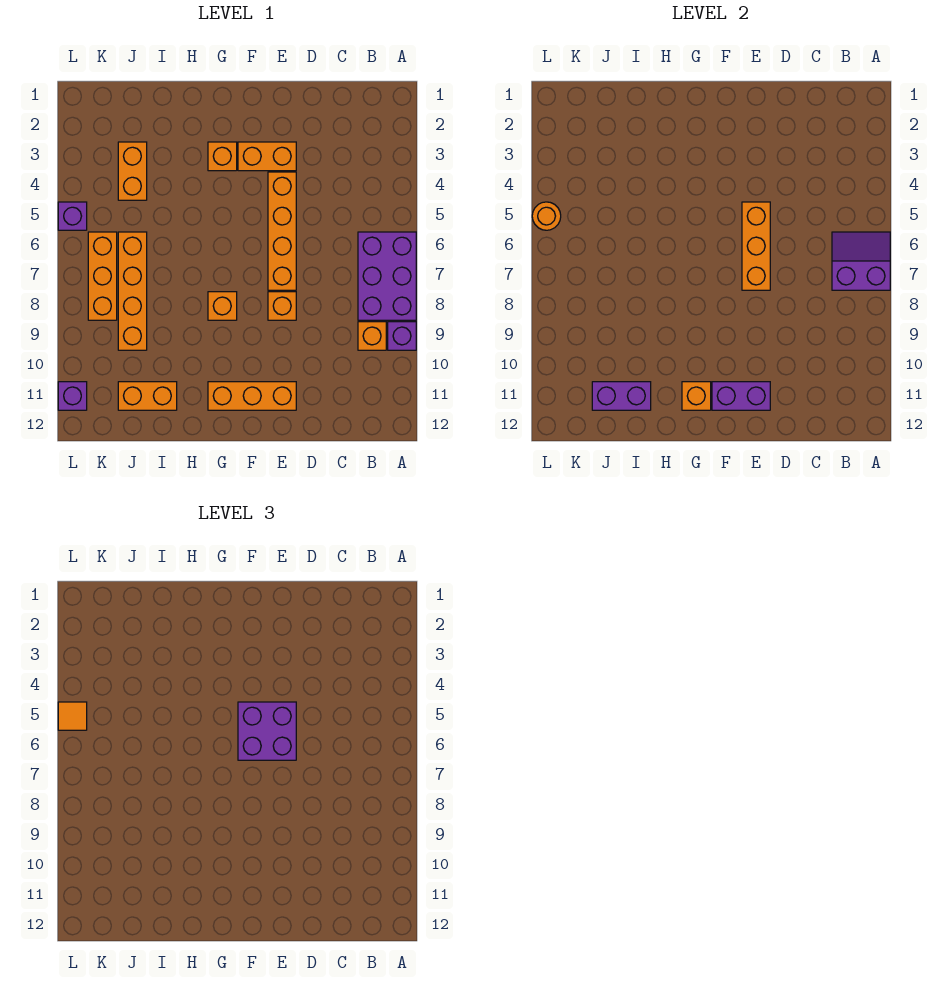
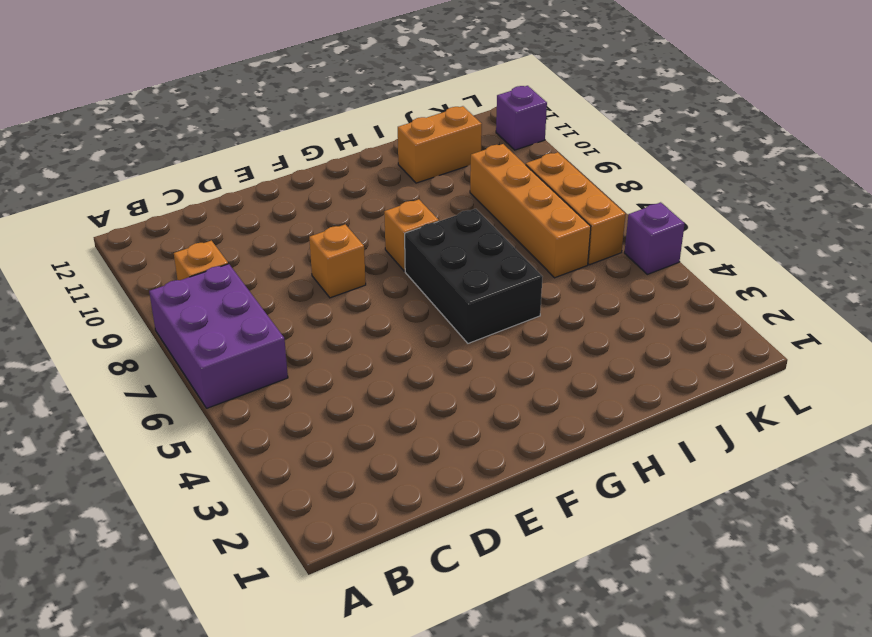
black brick G5:H7 level 1 -> none
none -> purple brick A9 level 1
none -> orange brick E3:F3 level 1
none -> orange brick E4:E7 level 1

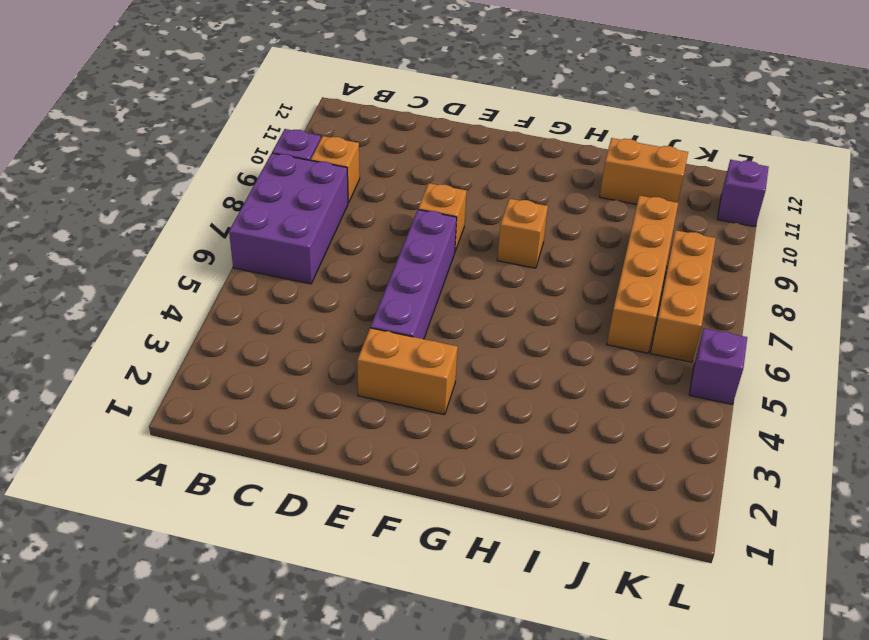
purple brick E4:E7 level 1 -> orange brick E4:E7 level 1
none -> orange brick E11:G11 level 1
none -> orange brick G3 level 1
none -> orange brick J3:J4 level 1

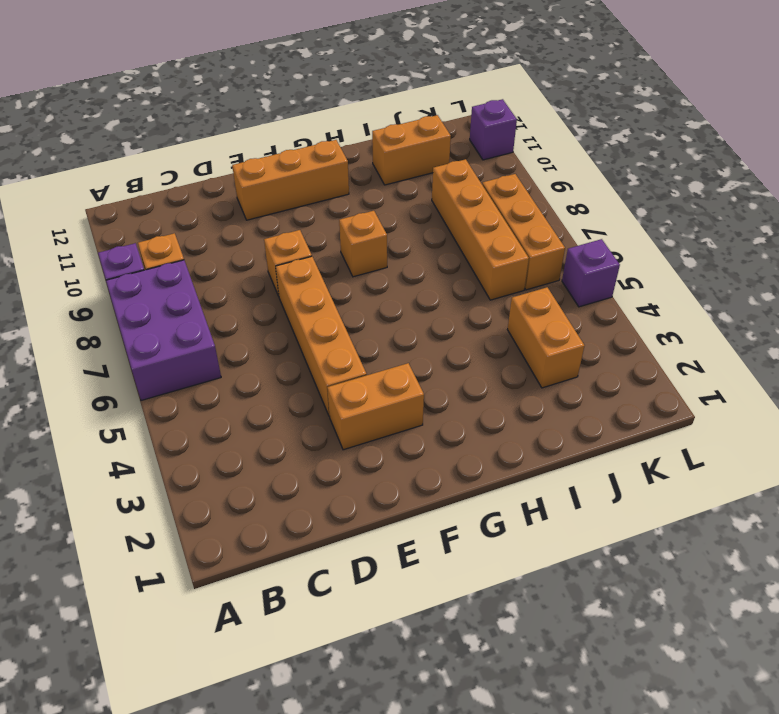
none -> orange brick G3 level 1
none -> purple slope A6:B7 level 2 top 7
none -> orange brick E5:E7 level 2

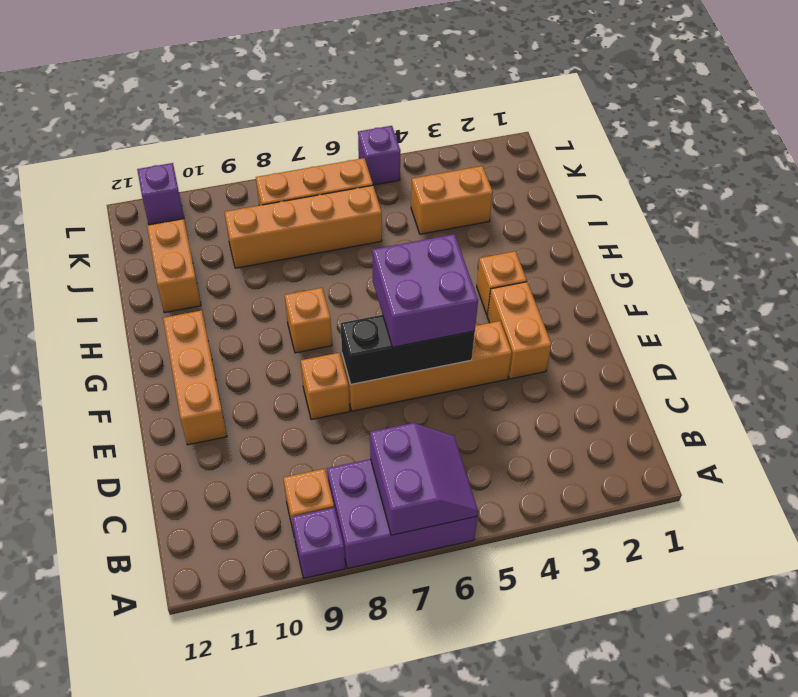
black brick E5:E7 level 2 -> orange brick E5:E7 level 2
none -> purple brick E11:F11 level 2
none -> orange brick G11 level 2
none -> purple brick I11:J11 level 2

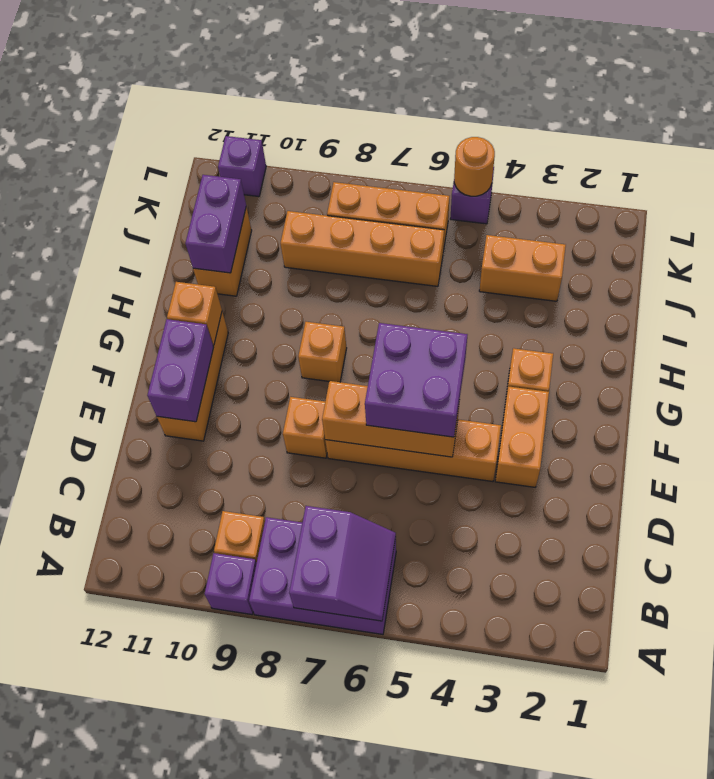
none -> orange tile L5 level 3

